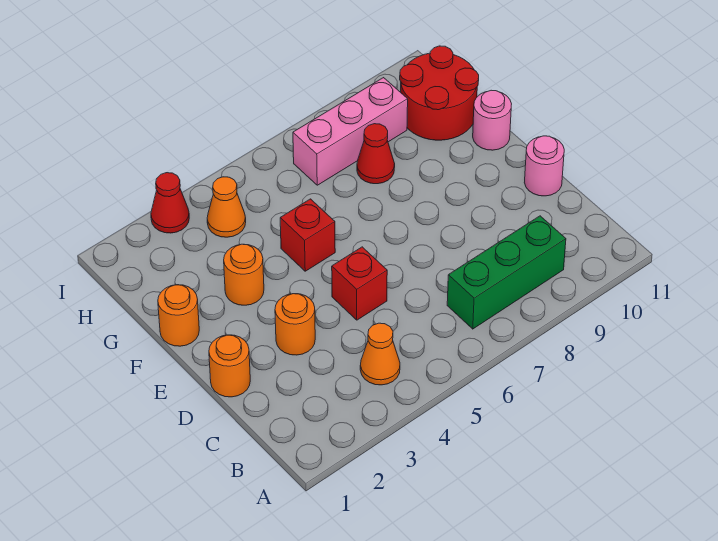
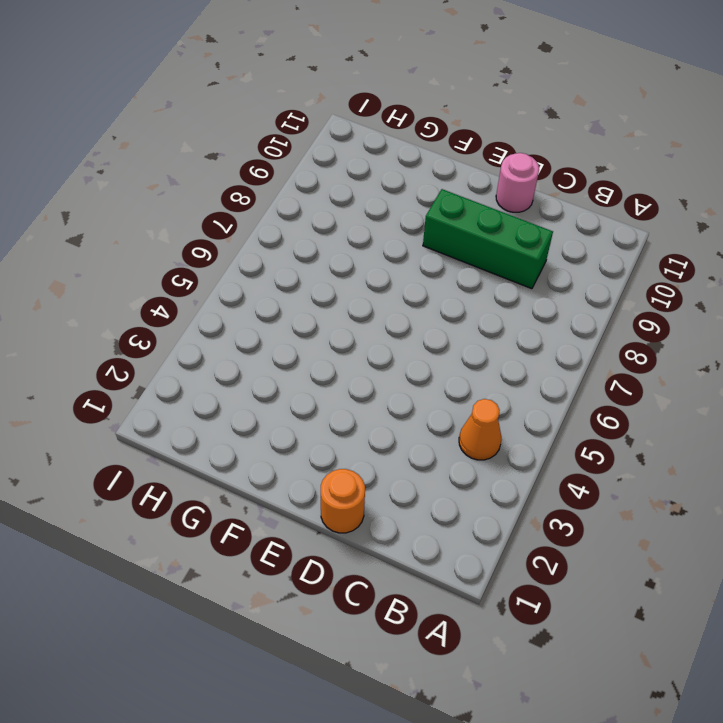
green brick C9:E9 level 1 -> green brick B7:B9 level 1
none -> orange round brick D3 level 1
none -> red brick D5 level 1
none -> orange round brick F1 level 1

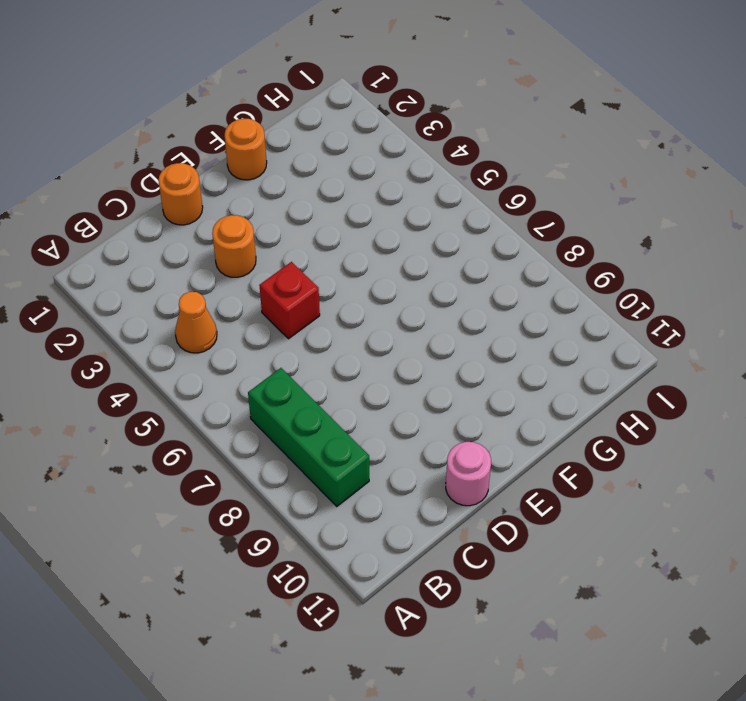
none -> orange round brick F3 level 1
none -> red brick F5 level 1
none -> pink round brick F11 level 1

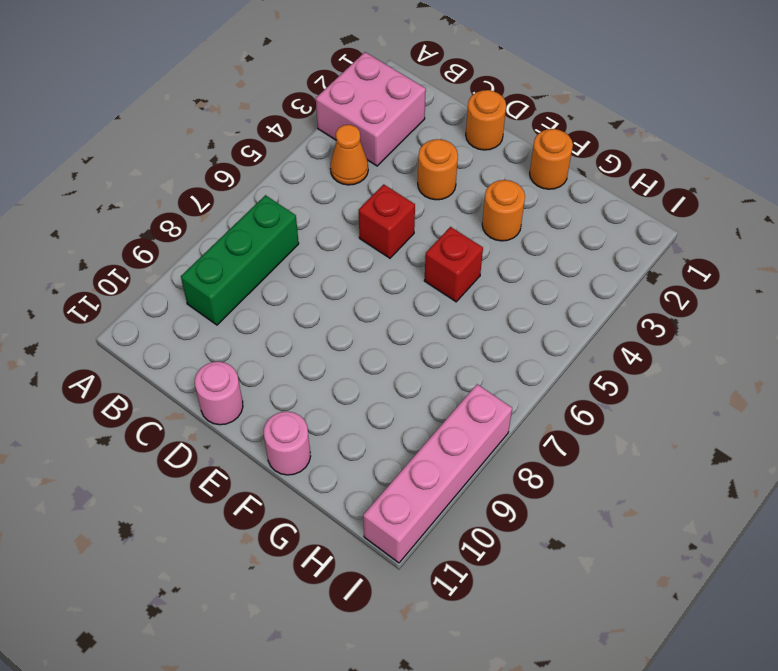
pink brick A2:B3 level 1 -> none
pink brick I8:I11 level 1 -> none
none -> red cone G8 level 1
none -> red round brick G10:H11 level 1
none -> orange cone H4 level 1

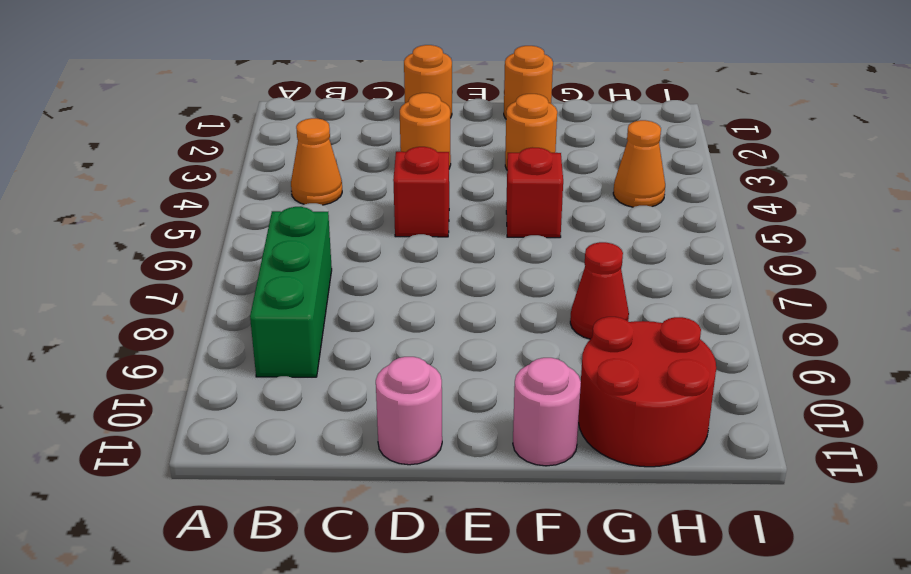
none -> pink brick H7:H9 level 1
none -> red cone I3 level 1

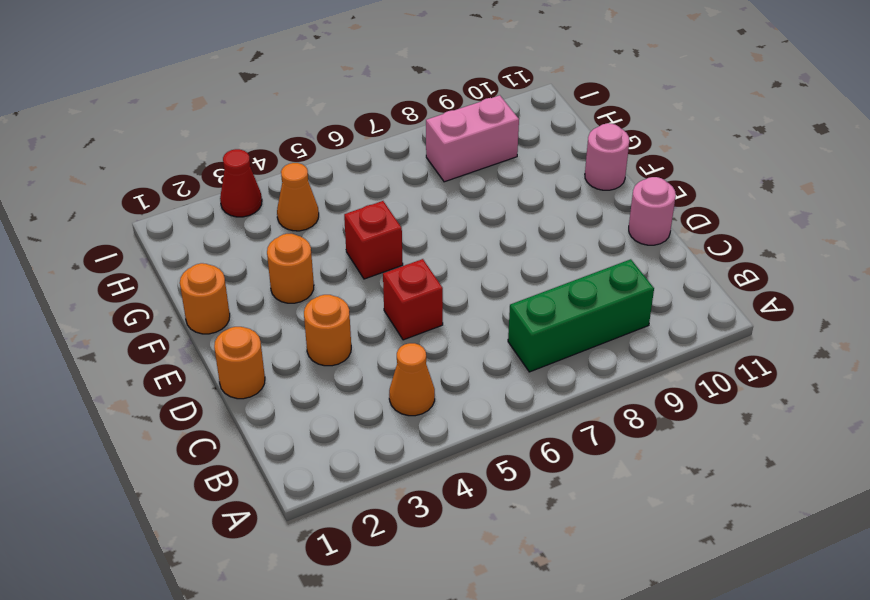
pink brick H8:H9 level 1 -> pink brick H7:H9 level 1
none -> red cone G8 level 1
none -> red round brick G10:H11 level 1

